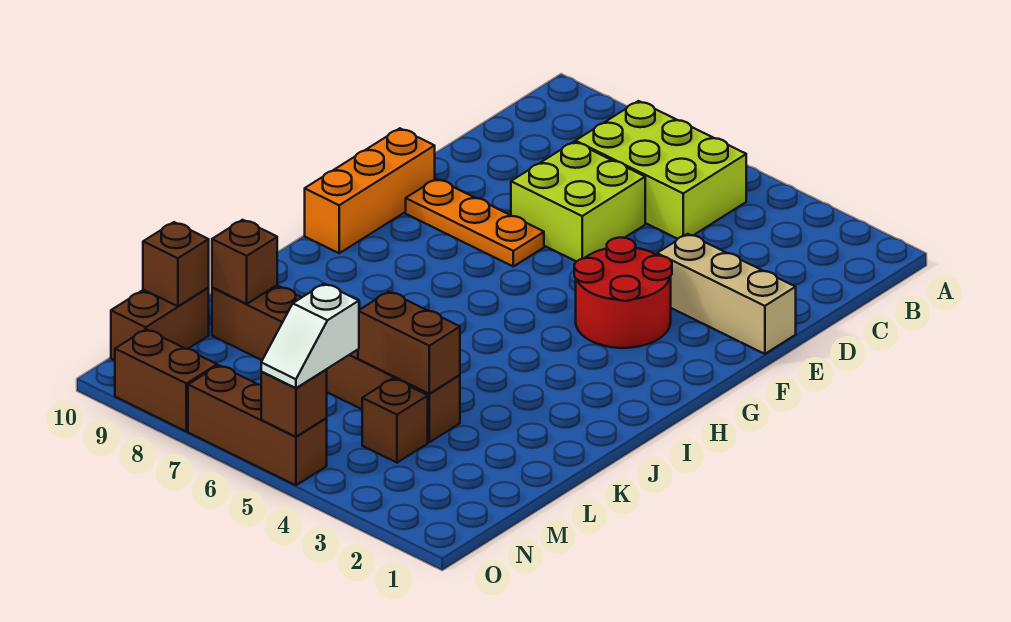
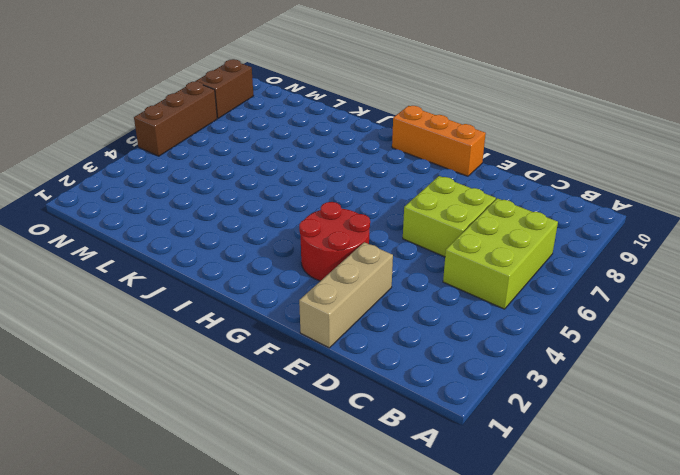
none -> orange plate F7:F9 level 1
none -> brown brick L4:L9 level 1
none -> brown brick M4 level 1

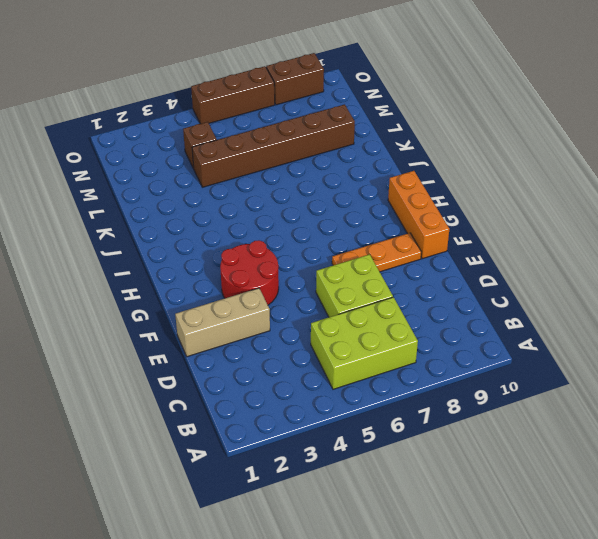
none -> brown brick M10:N10 level 1
none -> brown brick L4:L5 level 2
none -> brown brick L9 level 2

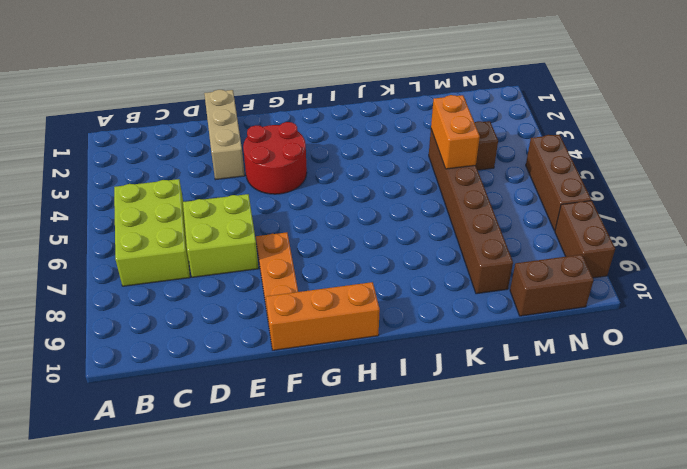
orange brick L4:L5 level 2 -> brown brick L4:L5 level 2
none -> brown brick L9 level 2
none -> brown brick M10 level 2
none -> brown brick O5 level 2

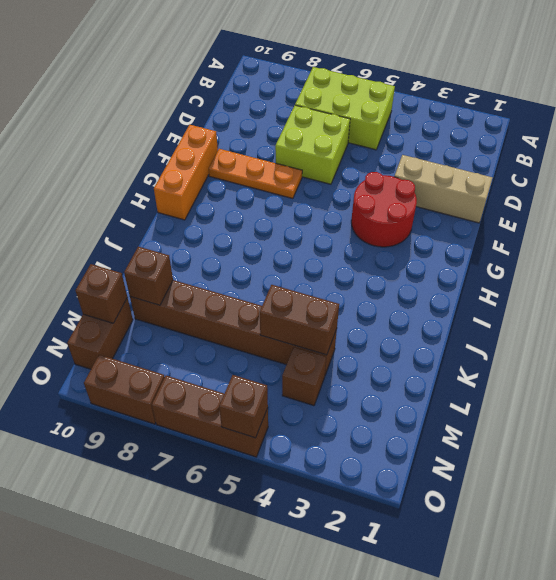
none -> white slope N5:O5 level 3 top N

